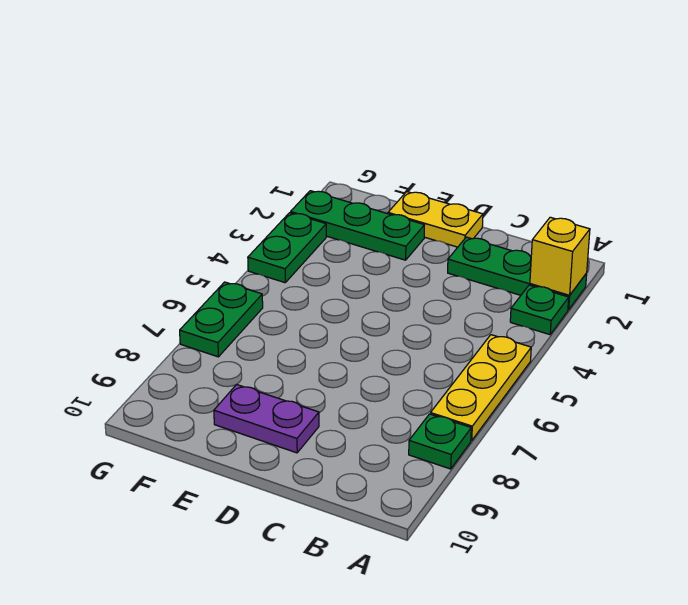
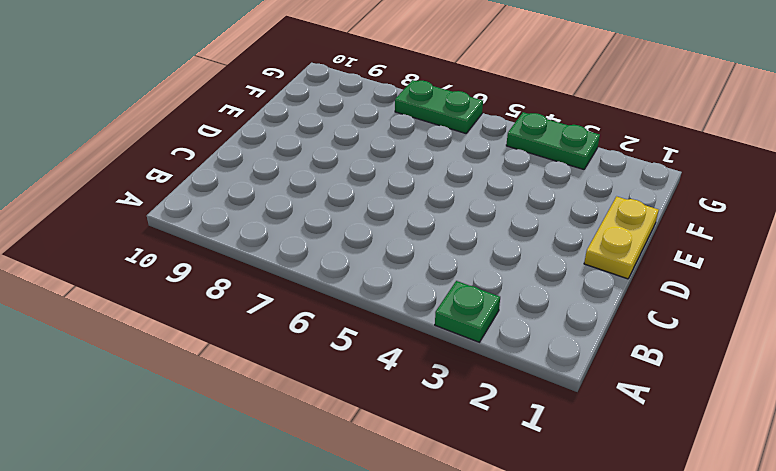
none -> green plate A2:C2 level 1
none -> yellow plate A5:A7 level 1

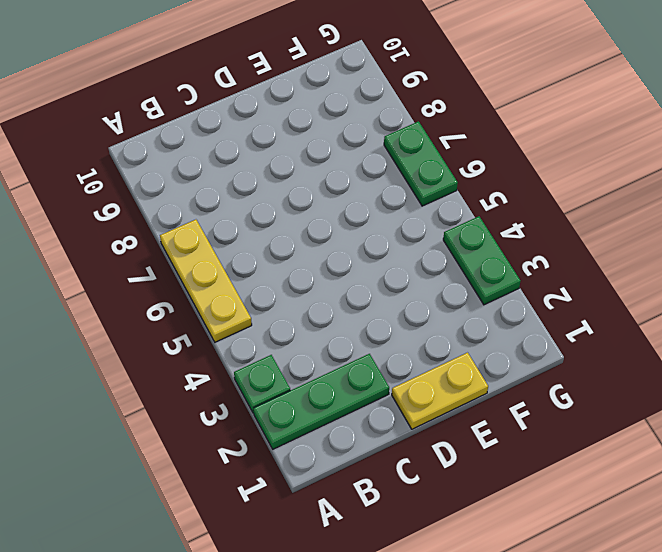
none -> green plate A8 level 1
none -> purple plate D9:E9 level 1

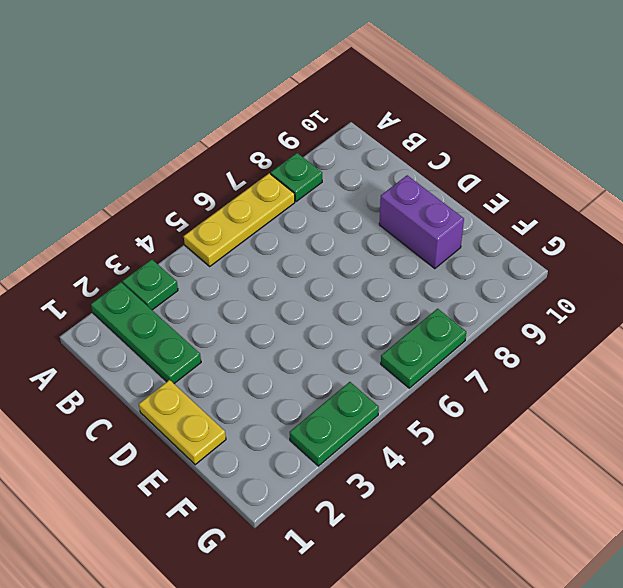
purple brick D9:E9 level 1 -> purple plate D9:E9 level 1
none -> green plate E2:G2 level 1
none -> yellow brick A2 level 2

